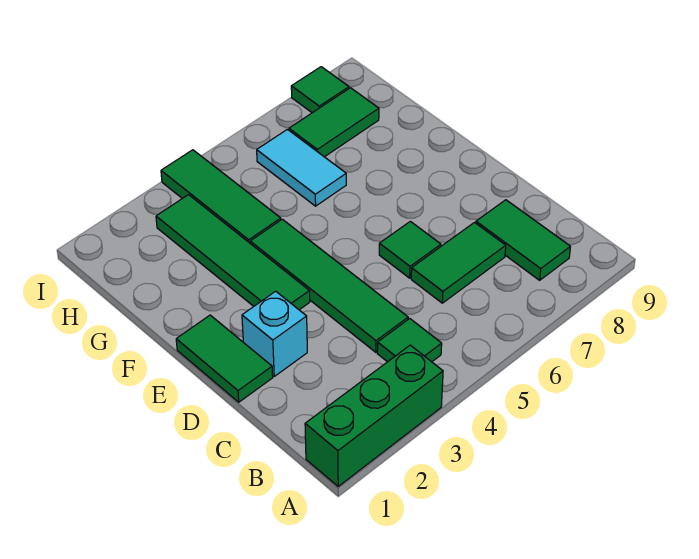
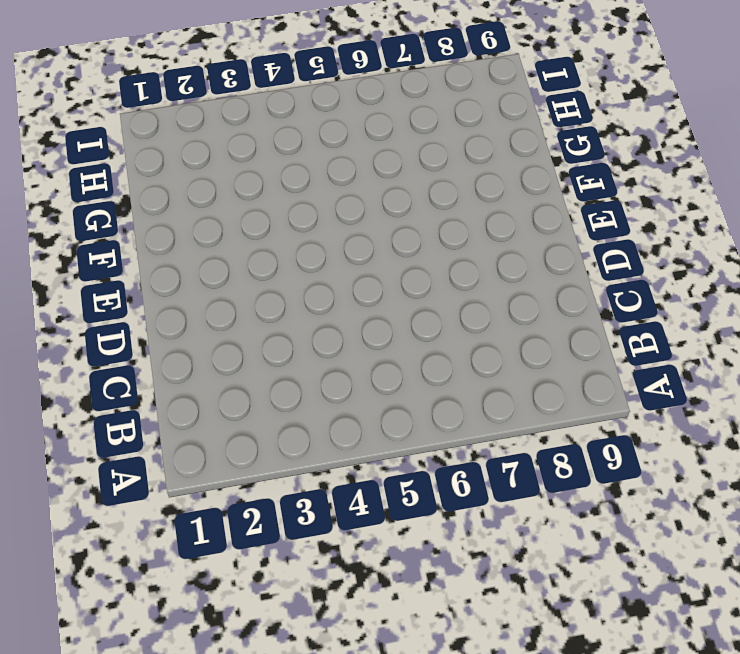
none -> green brick A1:A3 level 1
none -> green tile B4 level 1
none -> green tile B8:C8 level 1

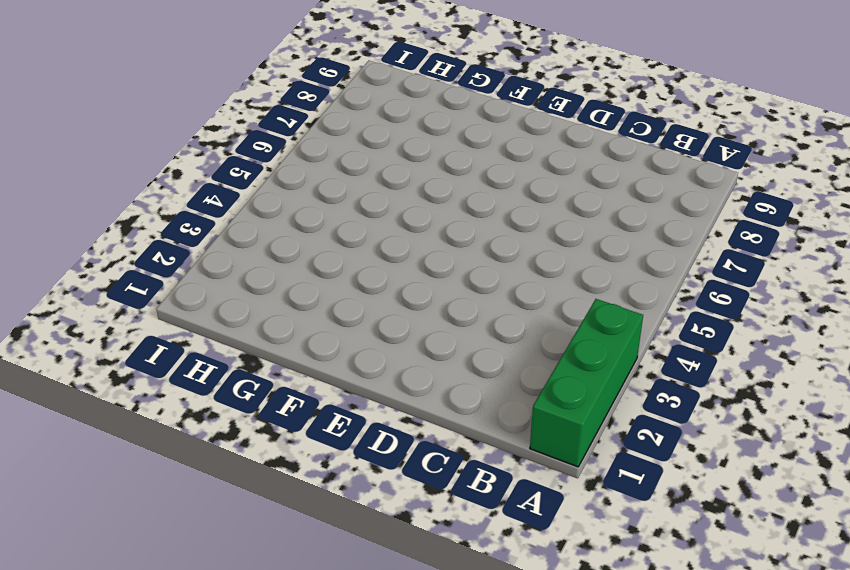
none -> green tile B4 level 1
none -> green tile B8:C8 level 1
none -> green tile C4:F4 level 1

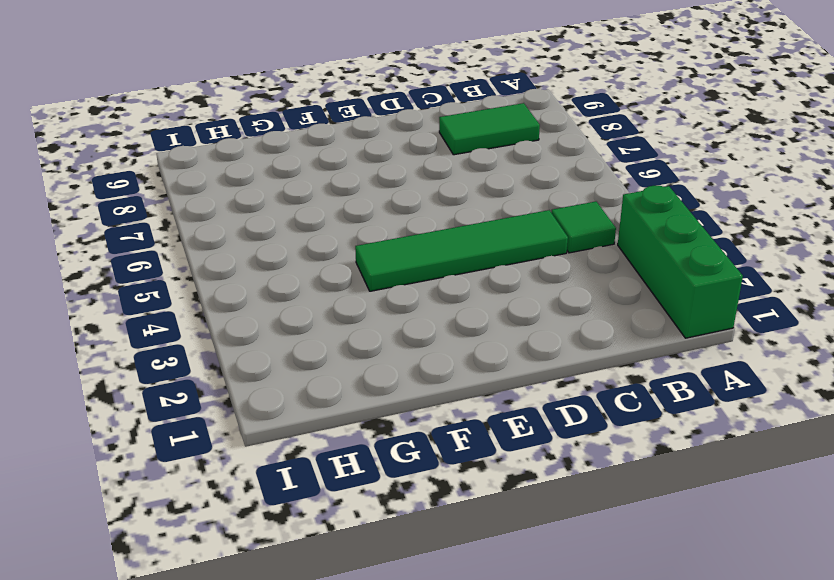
none -> green tile C6:C7 level 1
none -> green tile D1:E1 level 1
none -> cyan brick D2 level 1

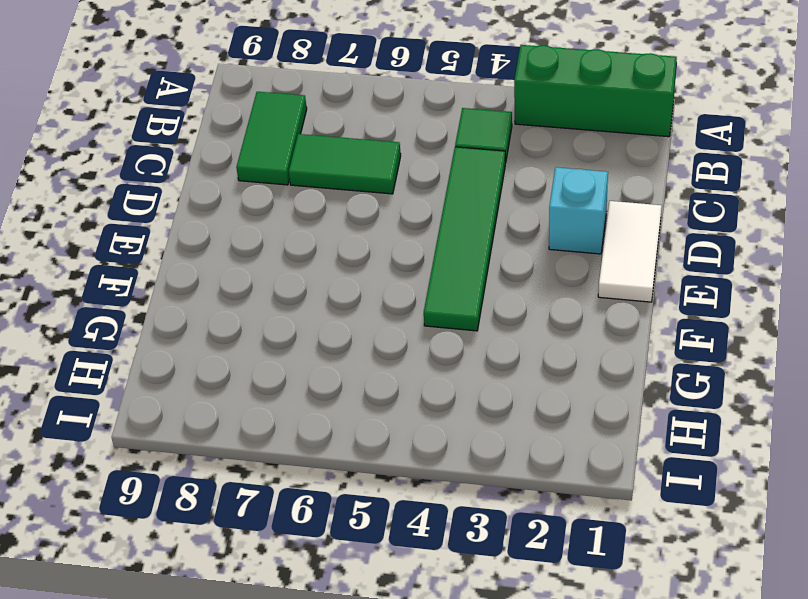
white tile D1:E1 level 1 -> green tile D1:E1 level 1
none -> green tile D6 level 1
none -> green tile E3:H3 level 1
none -> green tile G4:I4 level 1

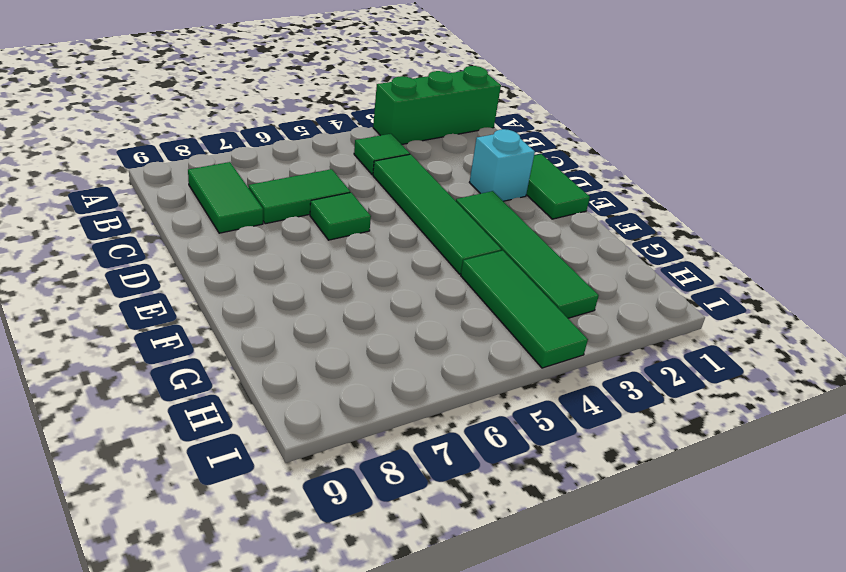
none -> cyan tile G6:H6 level 1
none -> green tile H7:H8 level 1
none -> green tile I8 level 1

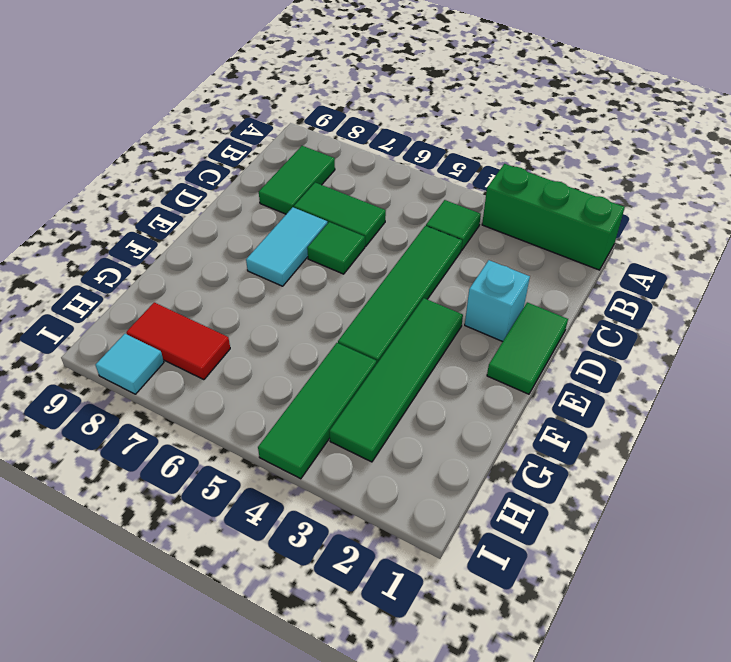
cyan tile D7:E7 level 1 -> cyan tile G6:H6 level 1
red tile H7:H8 level 1 -> green tile H7:H8 level 1
cyan tile I8 level 1 -> green tile I8 level 1

